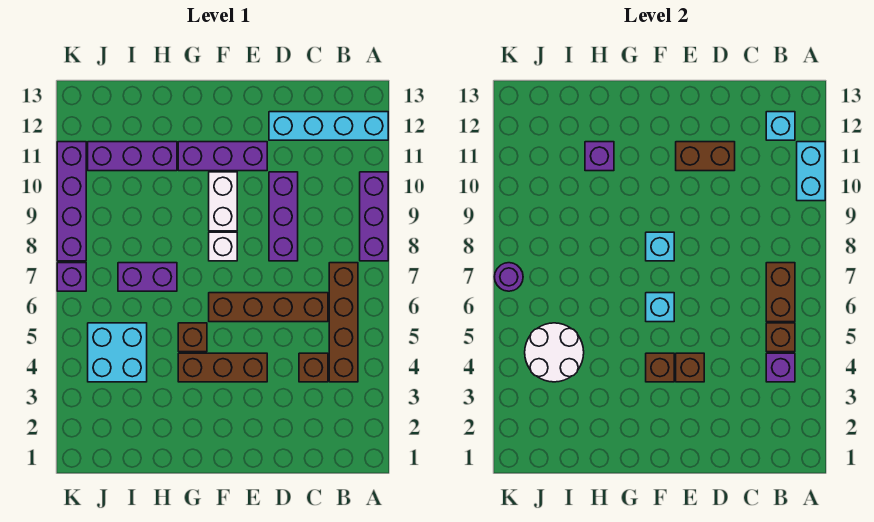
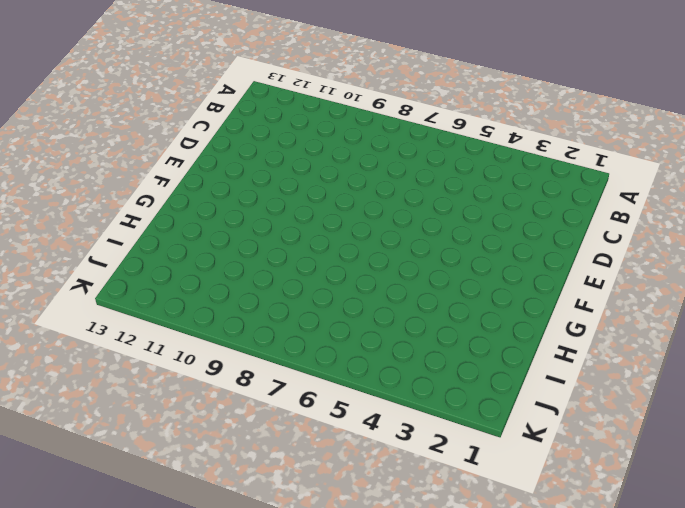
none -> purple brick A8:A10 level 1
none -> cyan brick A12:D12 level 1
none -> brown brick B4:B7 level 1

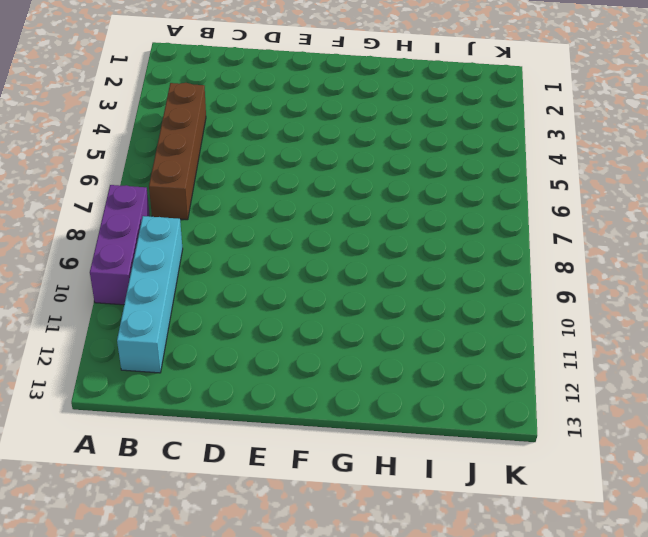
cyan brick B9:B12 level 1 -> cyan brick A12:D12 level 1
none -> brown brick C4 level 1
none -> brown brick C6:F6 level 1
none -> purple brick D8:D10 level 1

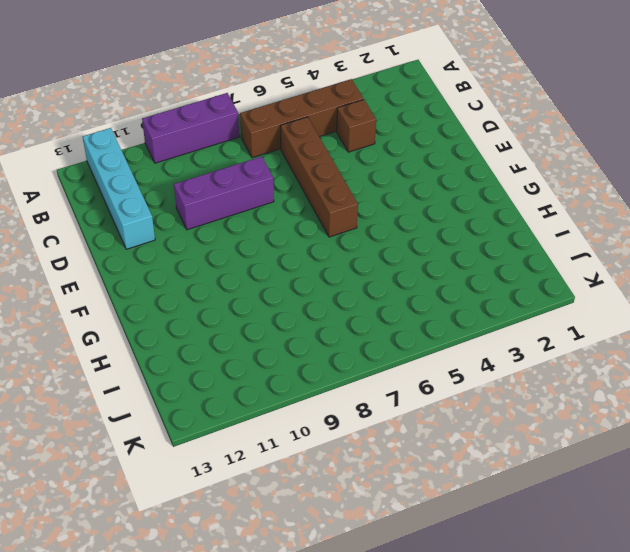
none -> brown brick E4:G4 level 1
none -> purple brick E11:G11 level 1
none -> white brick F8 level 1

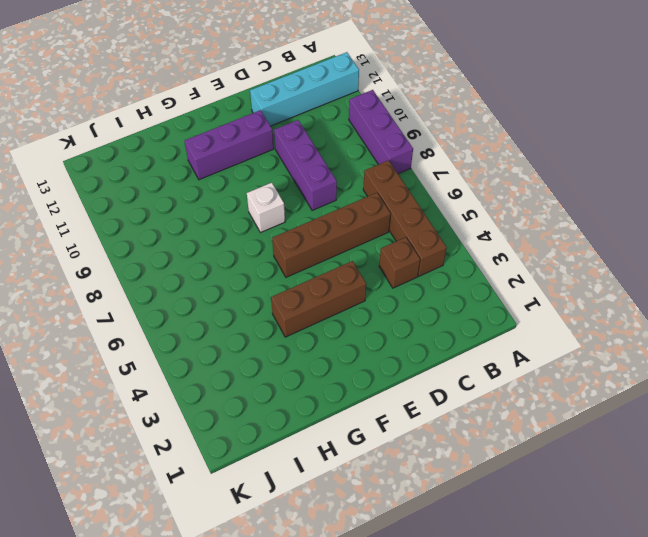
none -> white brick F9:F10 level 1
none -> brown brick G5 level 1
none -> purple brick H7:I7 level 1

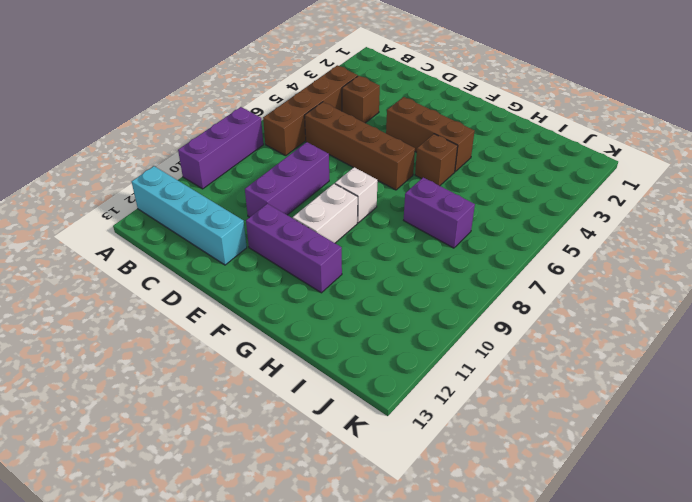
none -> purple brick H11:J11 level 1
none -> cyan brick I4:J5 level 1
none -> purple brick K7 level 1

